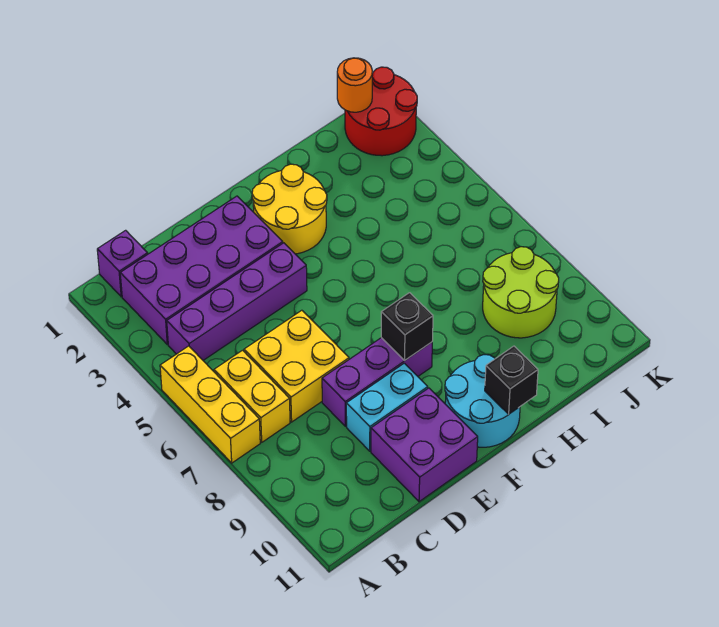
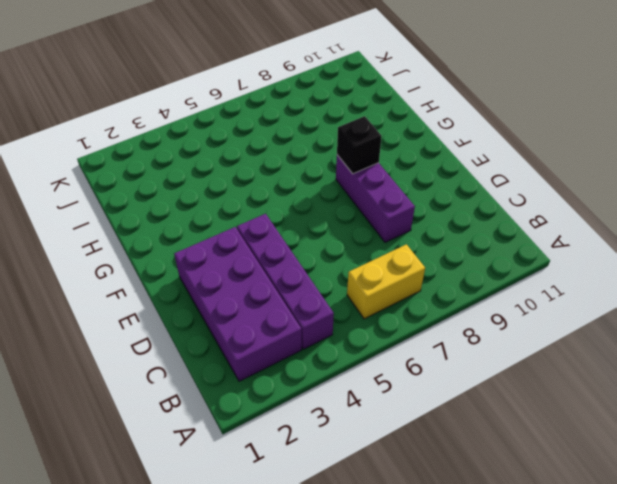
none -> yellow brick A5:A7 level 1
none -> purple brick B1 level 1
none -> yellow brick C6:D7 level 1

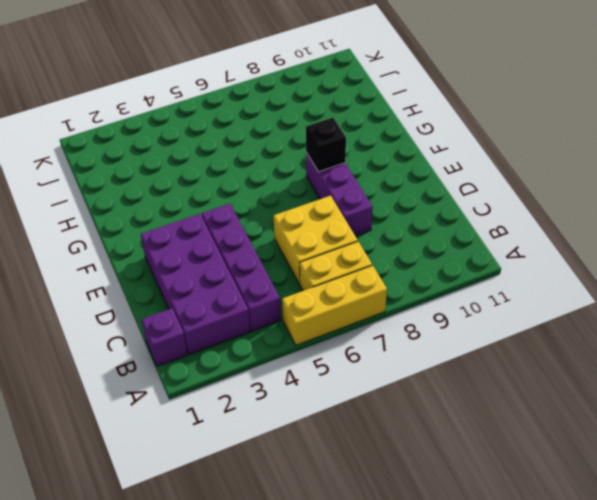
none -> cyan brick D9:E9 level 1
none -> purple brick D10:E11 level 1
none -> yellow round brick F2:G3 level 1

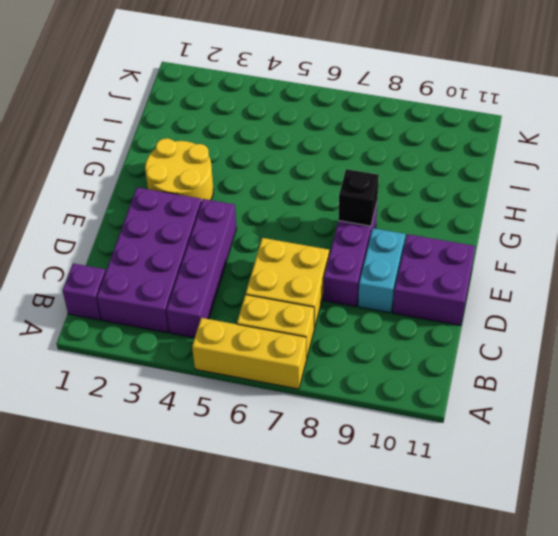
none -> cyan round brick F10:G11 level 1
none -> lime round brick I8:J9 level 1
none -> red round brick J1:K2 level 1

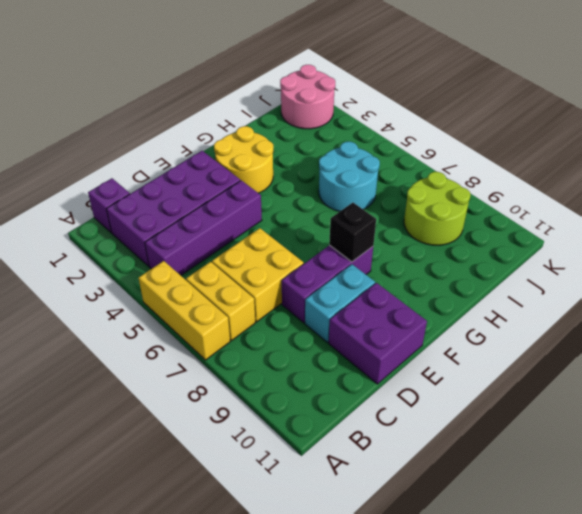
cyan round brick H5:I6 level 1 -> cyan round brick F10:G11 level 1
pink round brick J1:K2 level 1 -> red round brick J1:K2 level 1
none -> black brick G11 level 2
none -> orange round brick J1 level 2

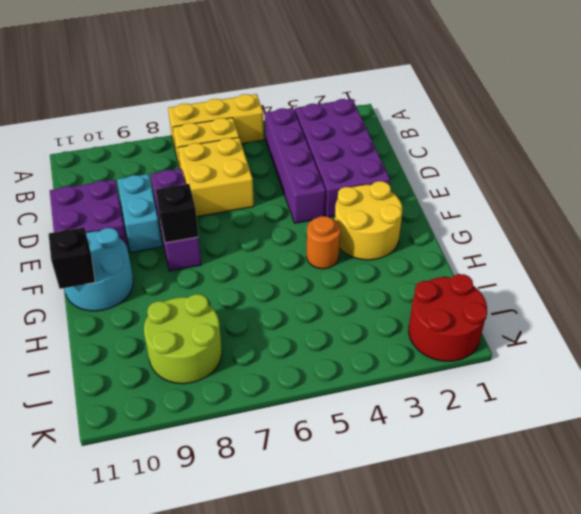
orange round brick G4 level 1 -> orange round brick J1 level 2
none -> purple brick B1 level 1

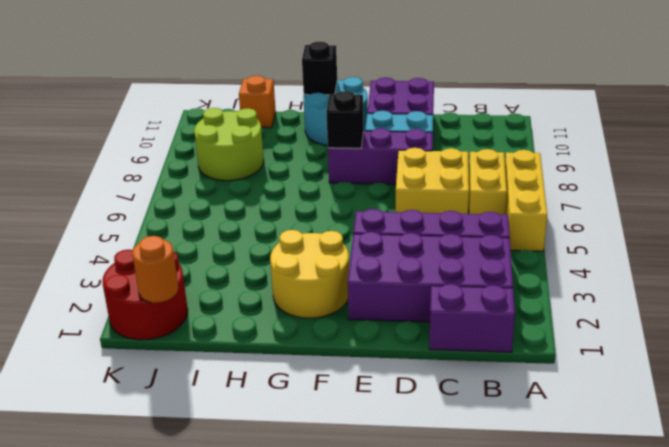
purple brick B1:C1 level 1 -> purple brick B1 level 1
orange brick I11 level 1 -> none

